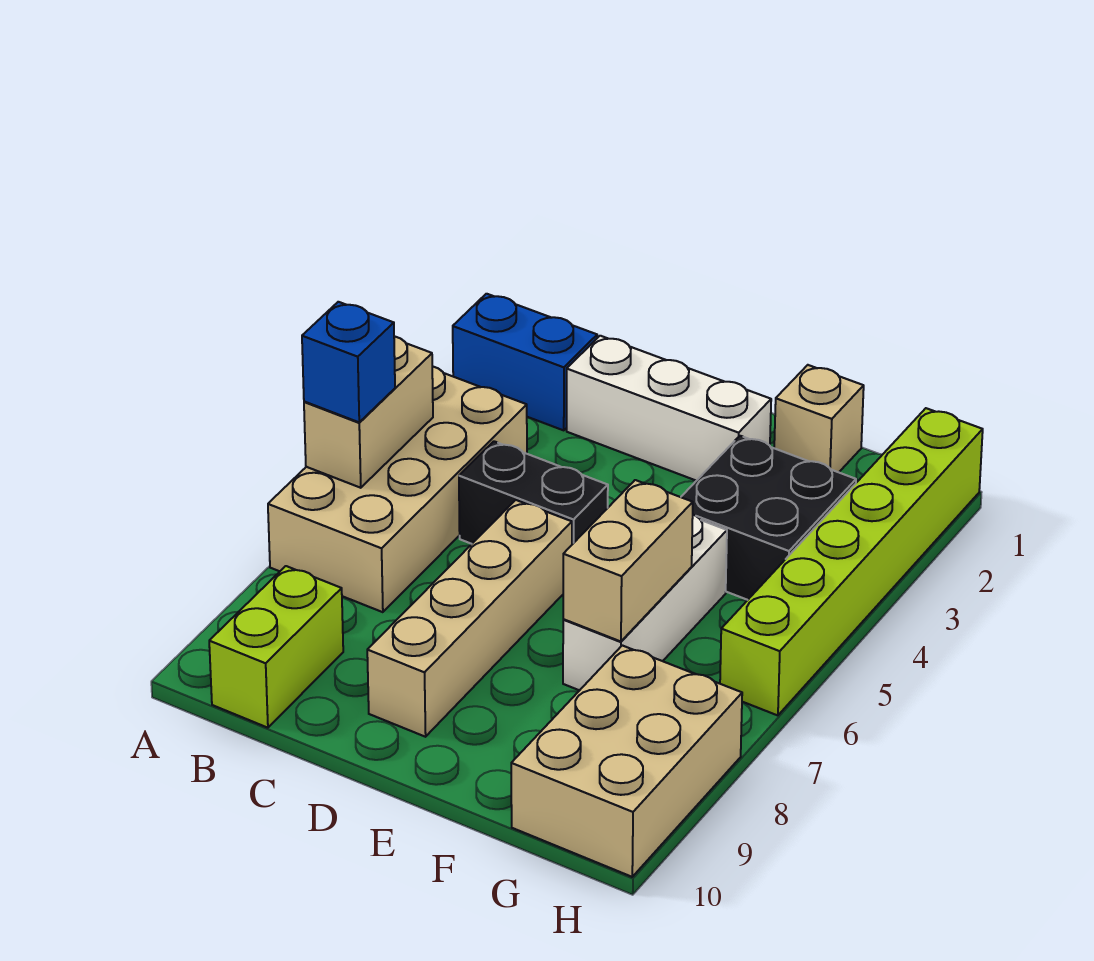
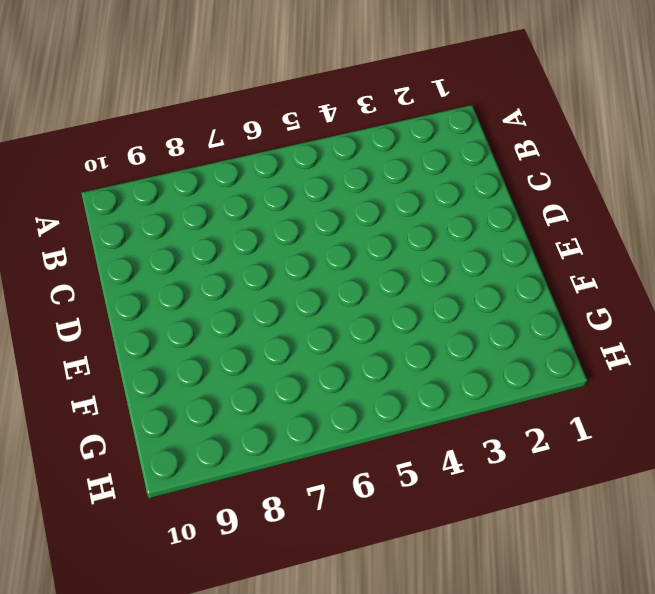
none -> blue brick A2:B2 level 1
none -> tan brick A4:B7 level 1
none -> lime brick B9:B10 level 1

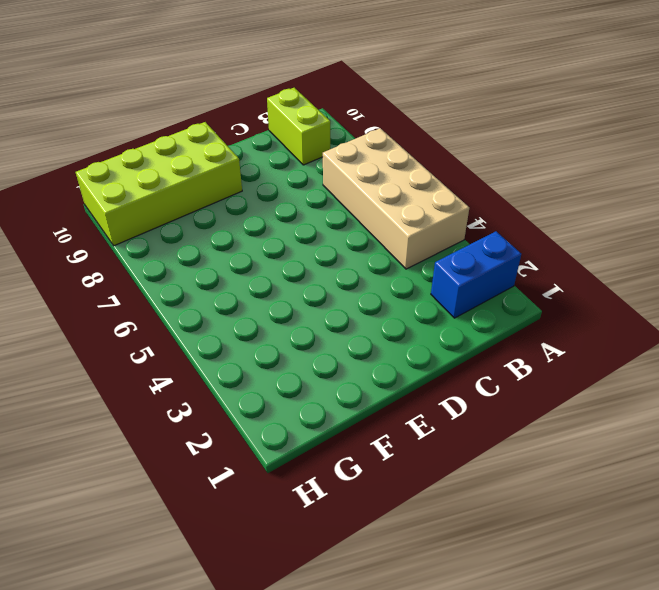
lime brick E9:H10 level 1 -> tan brick G8:H10 level 1
none -> white brick C2:E2 level 1
none -> black brick C5:D5 level 1
none -> tan brick D6:D9 level 1

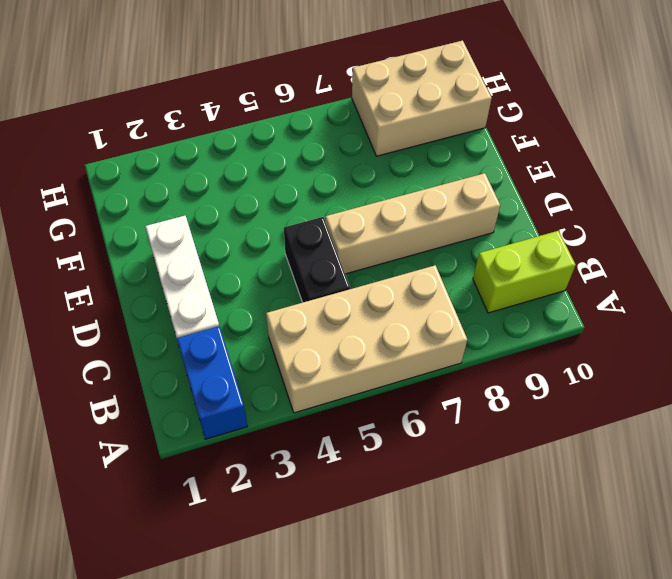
none -> tan brick F1 level 1
none -> black brick F3:G4 level 1
none -> white brick F5:F7 level 1

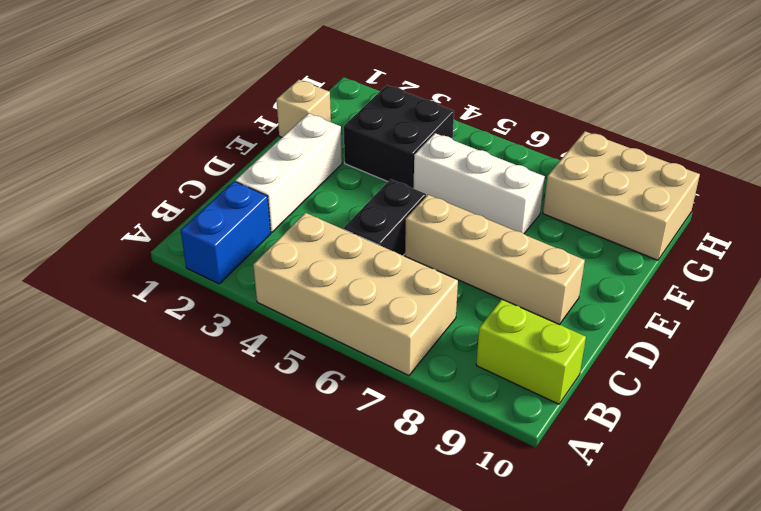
none -> lime brick H1:H6 level 1
none -> tan brick A5:A6 level 2
none -> tan brick F6:F7 level 2

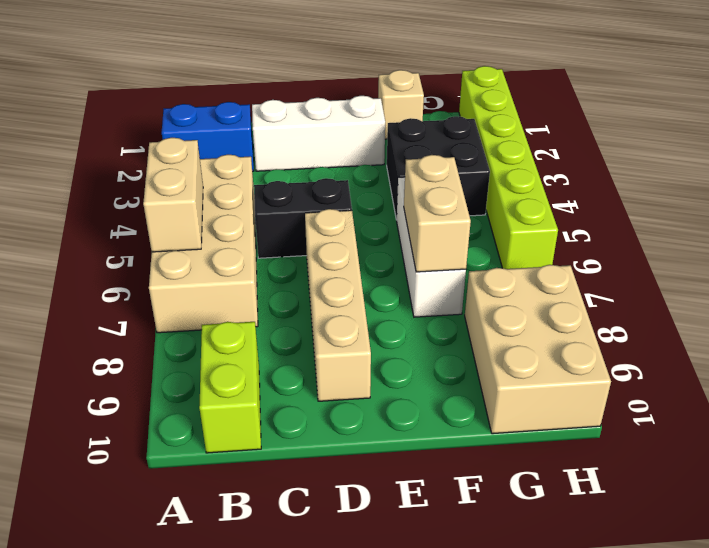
none -> blue brick A6 level 3

